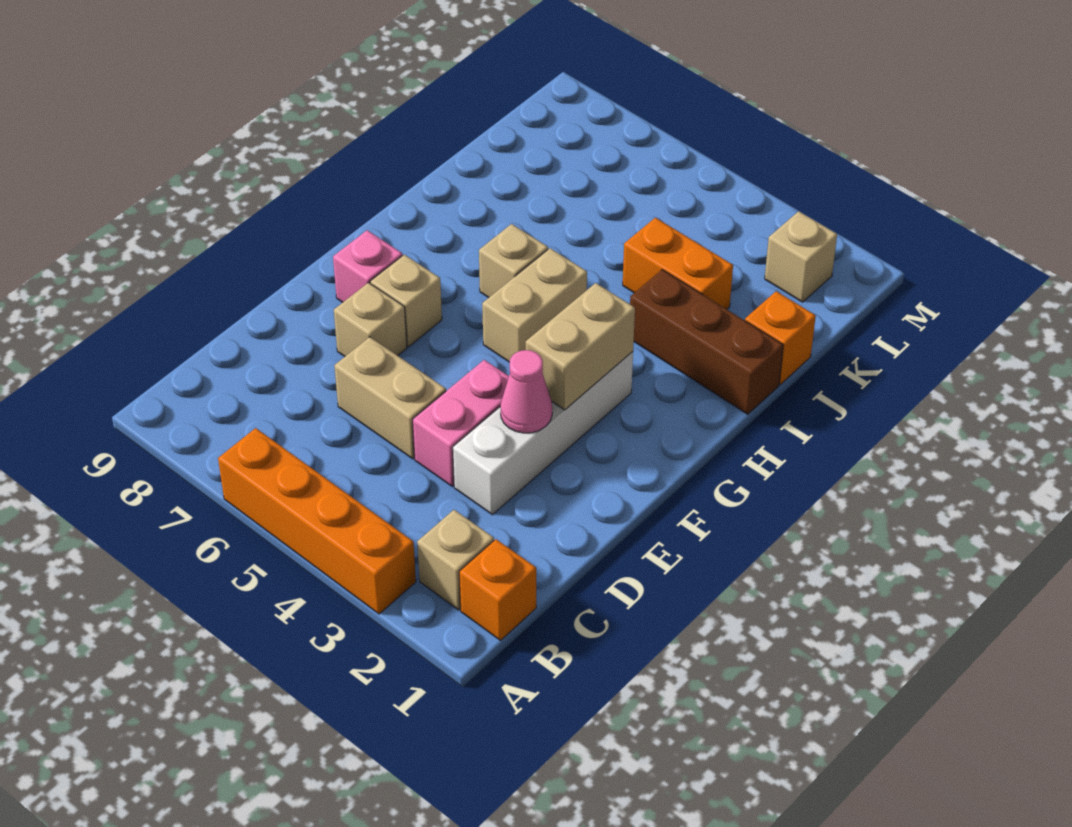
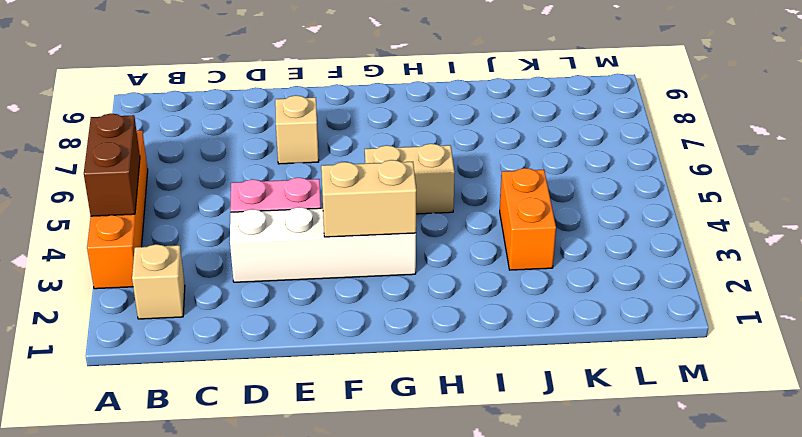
brown brick A4:A5 level 2 -> none
none -> orange brick B1 level 1
none -> tan brick D5:D6 level 1
none -> tan brick F7 level 1

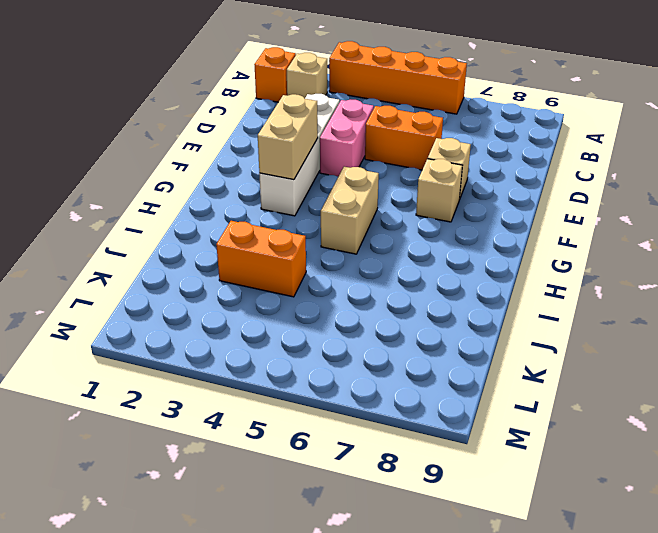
orange brick D5:D6 level 1 -> tan brick D5:D6 level 1
none -> pink brick F8 level 1
none -> tan brick H6 level 1
none -> brown brick I1:I3 level 1

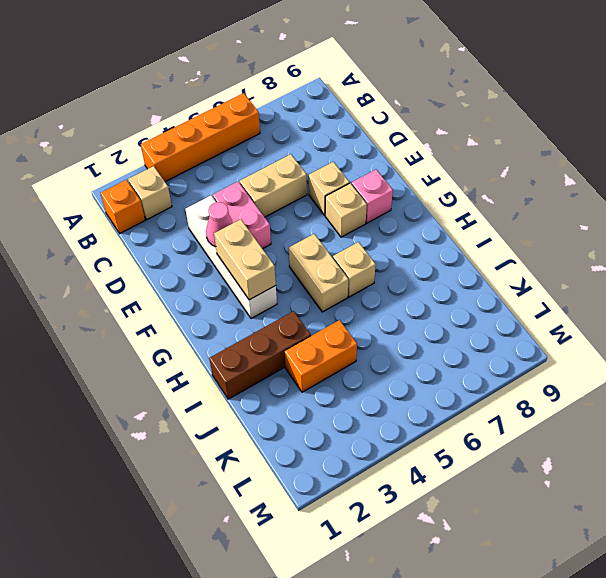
none -> orange brick J1 level 1
none -> tan brick L2 level 1

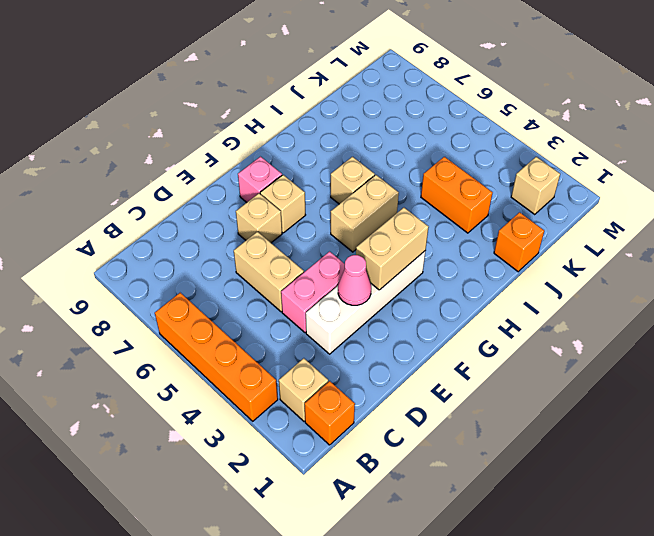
none -> brown brick I1:I3 level 1

